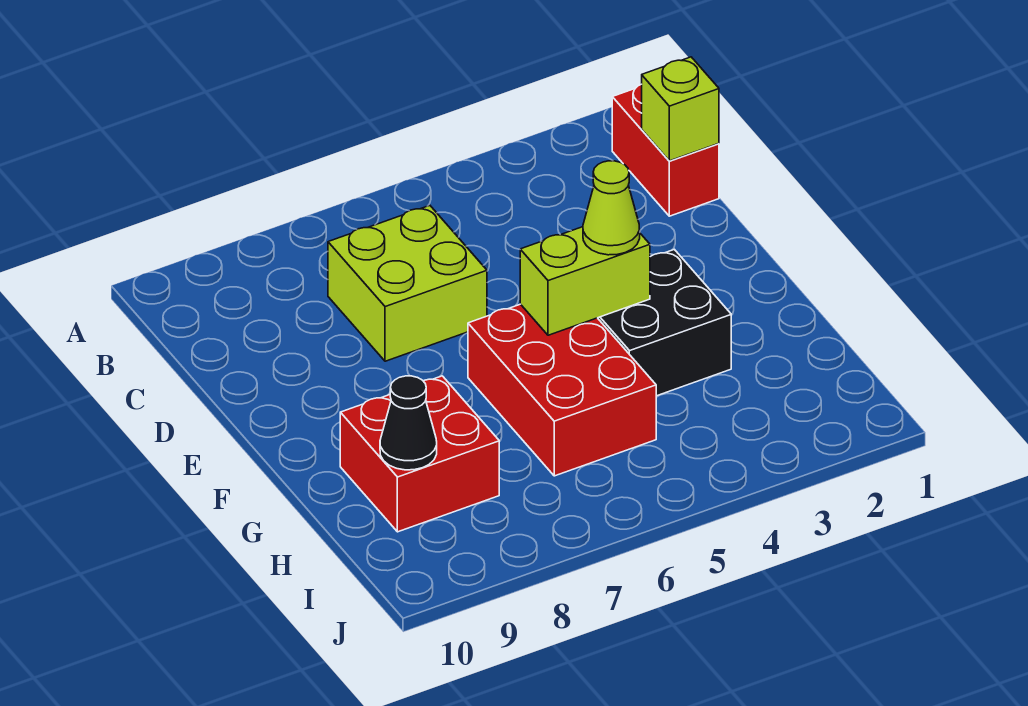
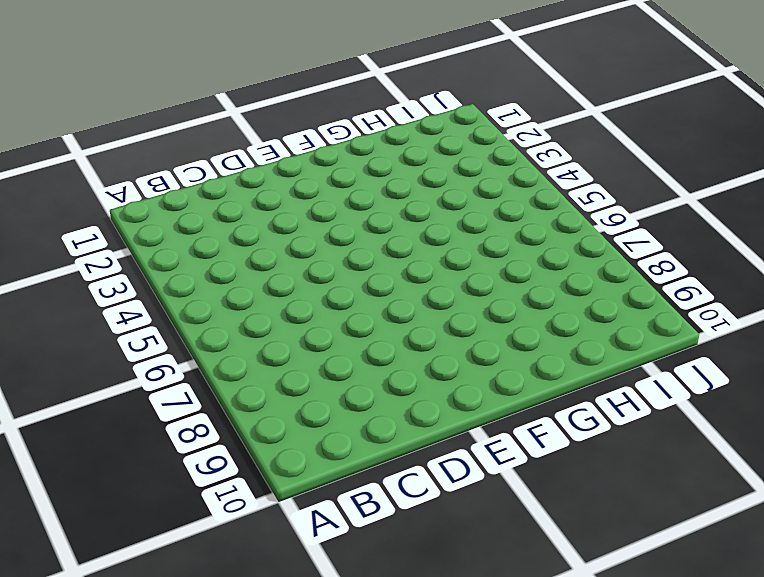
none -> red brick B1:C1 level 1
none -> lime brick C6:D7 level 1

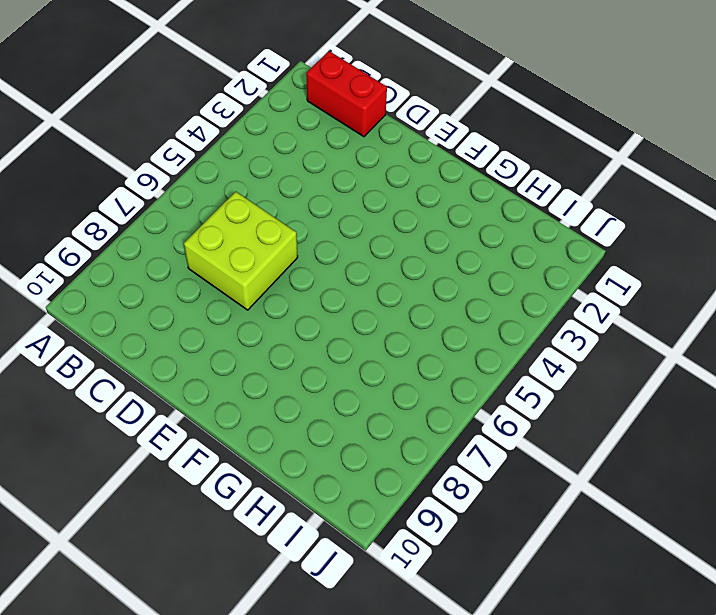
none -> black brick F3:G4 level 1
none -> red brick F5:H6 level 1

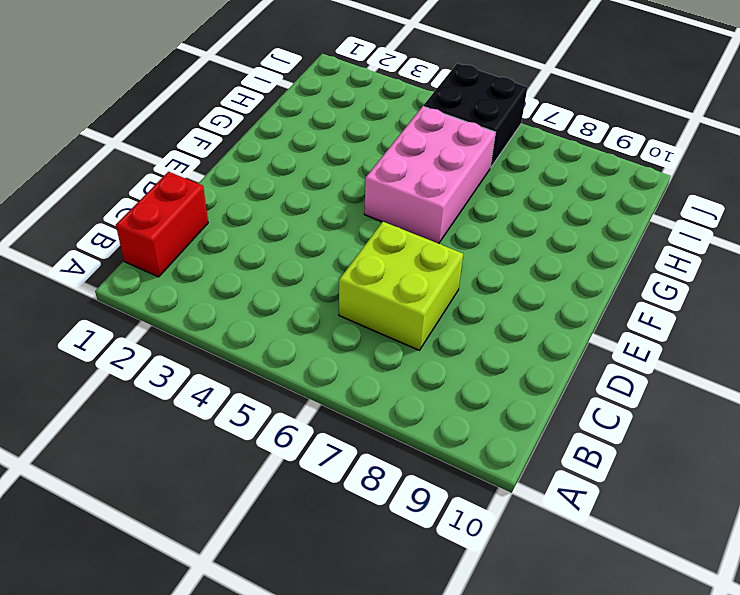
pink brick F5:H6 level 1 -> red brick F5:H6 level 1
black brick I5:J6 level 1 -> black brick F3:G4 level 1
none -> red brick G8:H9 level 1
none -> lime brick C1 level 2

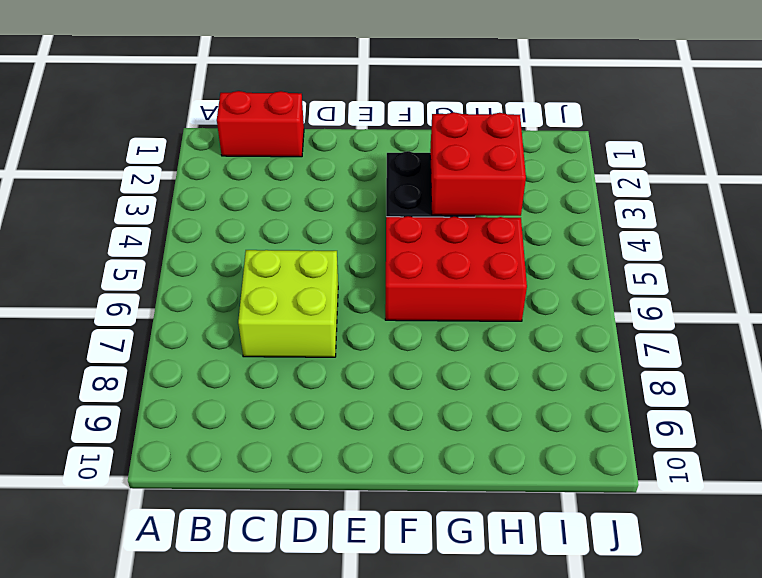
red brick G3:H4 level 2 -> red brick G8:H9 level 1
none -> lime brick C1 level 2
none -> lime brick F4:F5 level 2

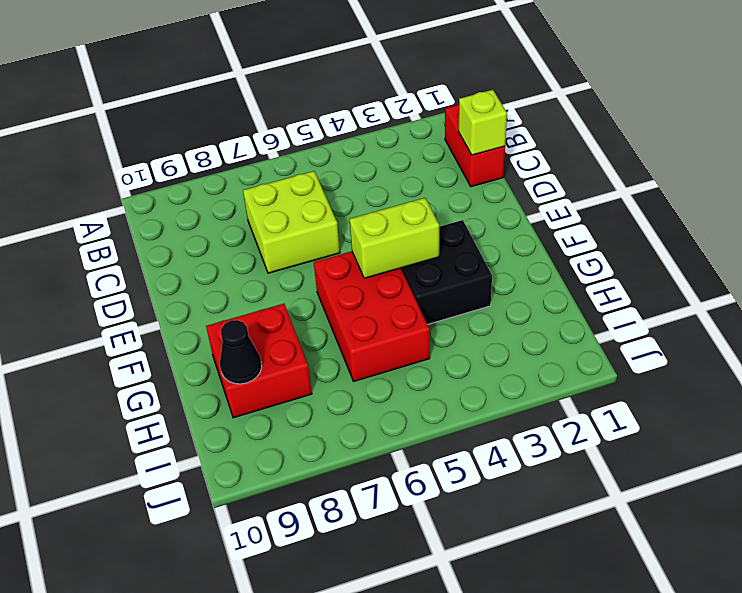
none -> lime cone F4 level 3

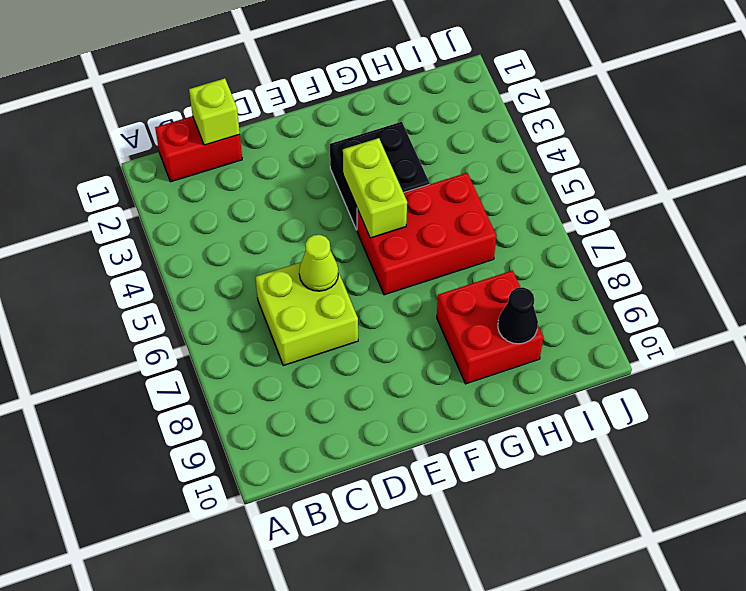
lime cone D6 level 2 -> lime cone F4 level 3

